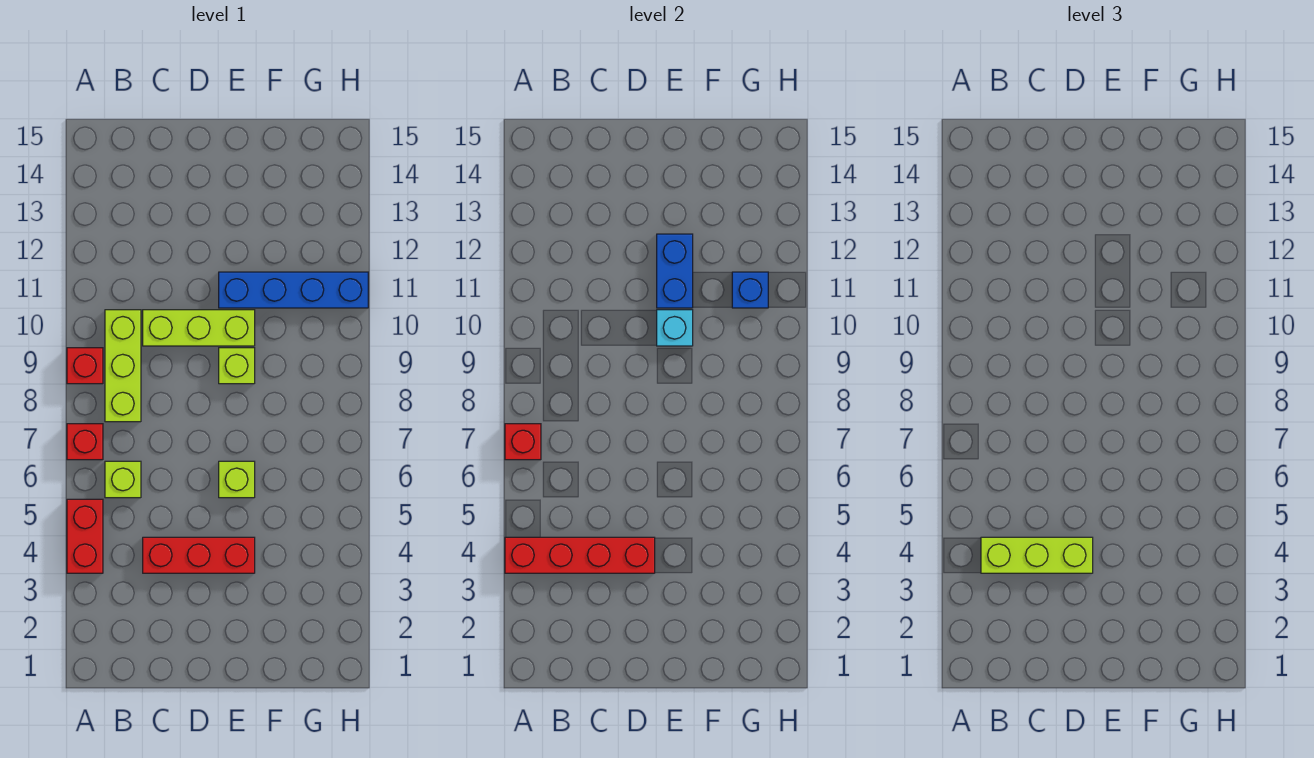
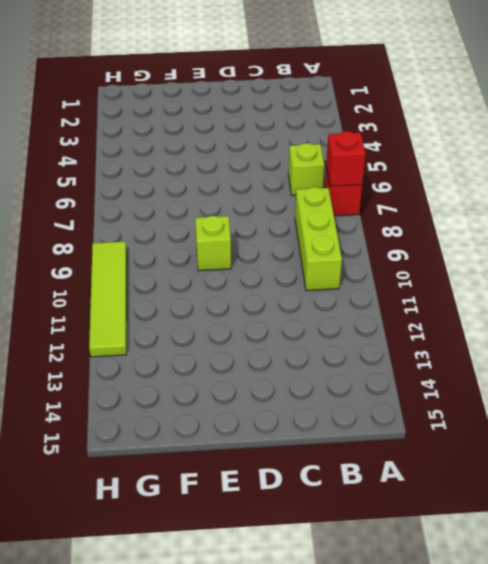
lime tile H9:H12 level 1 -> blue brick E11:H11 level 1
none -> red brick A4:A5 level 1
none -> red brick A9 level 1
none -> red brick C4:E4 level 1

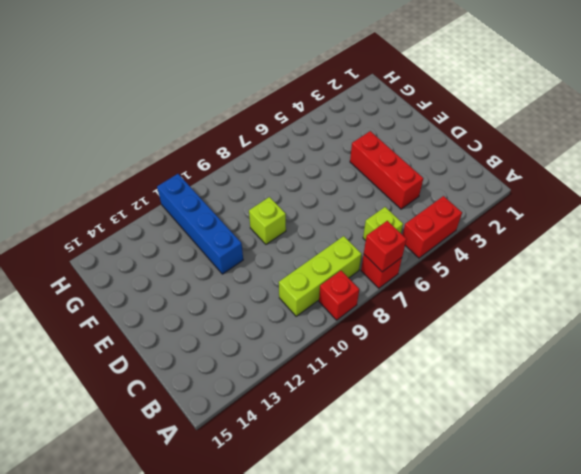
none -> lime brick C10:E10 level 1
none -> lime brick E6 level 1
none -> red brick A4:D4 level 2

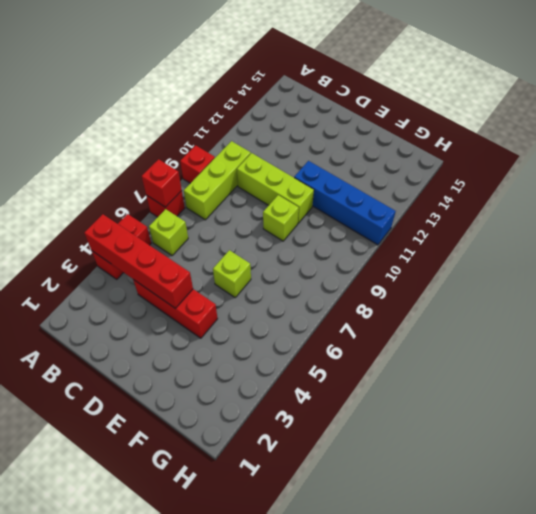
none -> cyan brick E10 level 2
none -> blue brick E11:E12 level 2
none -> blue brick G11 level 2

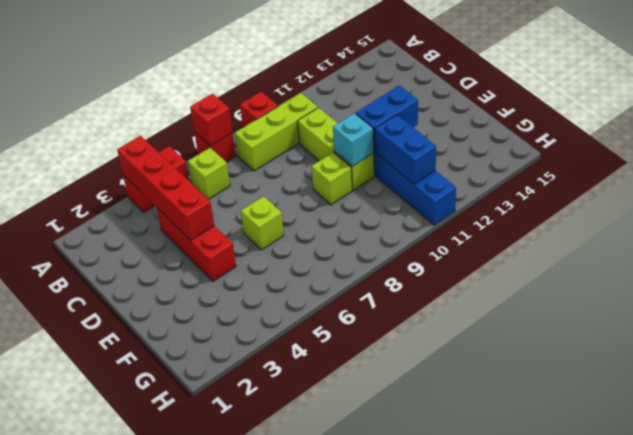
blue brick F11:G11 level 2 -> blue brick G11 level 2
none -> lime brick B4:D4 level 3

